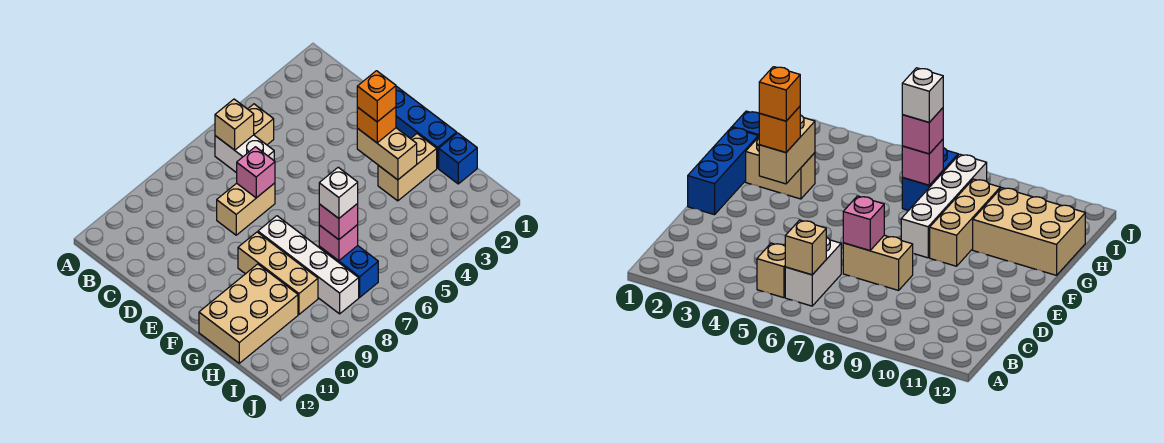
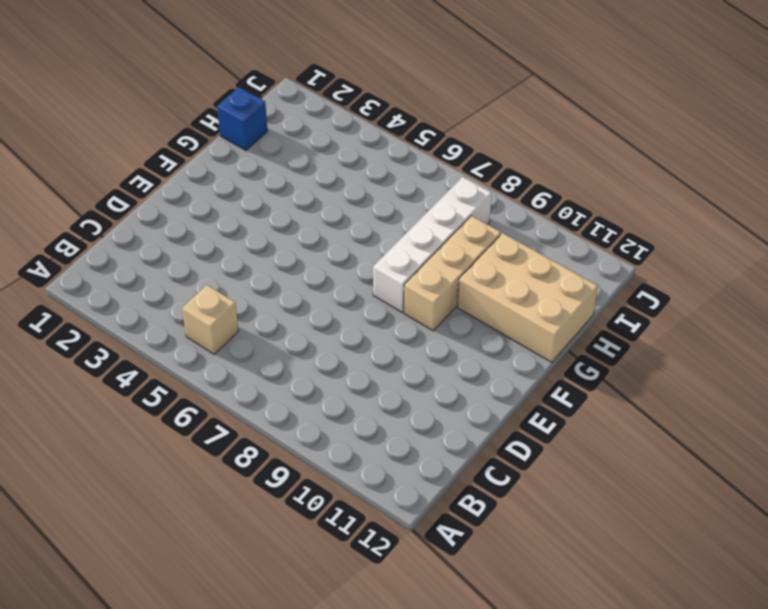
none -> white brick B6:C6 level 1
none -> tan brick D7:D8 level 1
none -> blue brick E1:G1 level 1

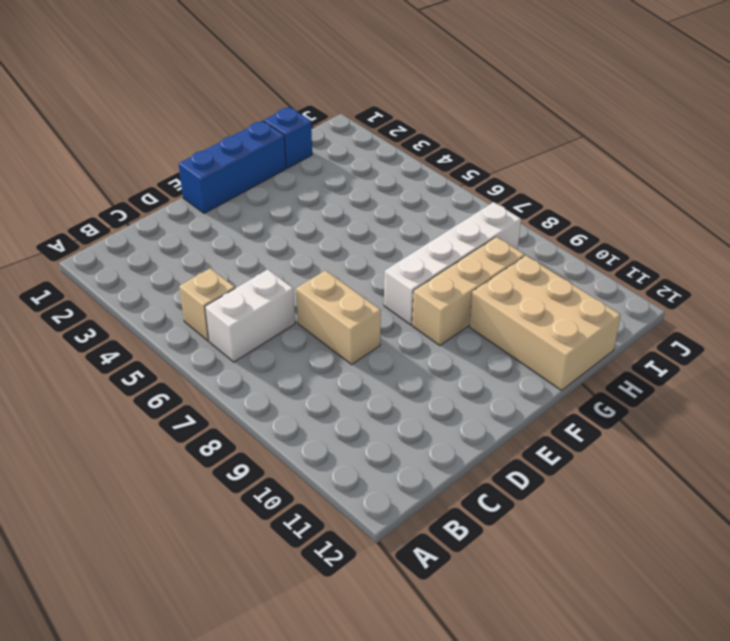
none -> tan brick G2:G3 level 1
none -> blue brick H7:I7 level 1
none -> tan brick B6 level 2

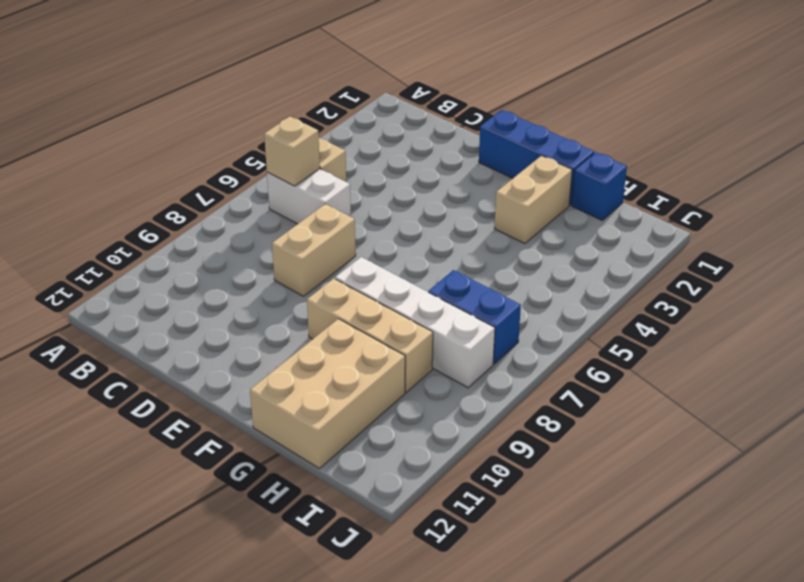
none -> pink brick D7 level 2
none -> tan brick F3:G3 level 2
none -> pink brick H7 level 2

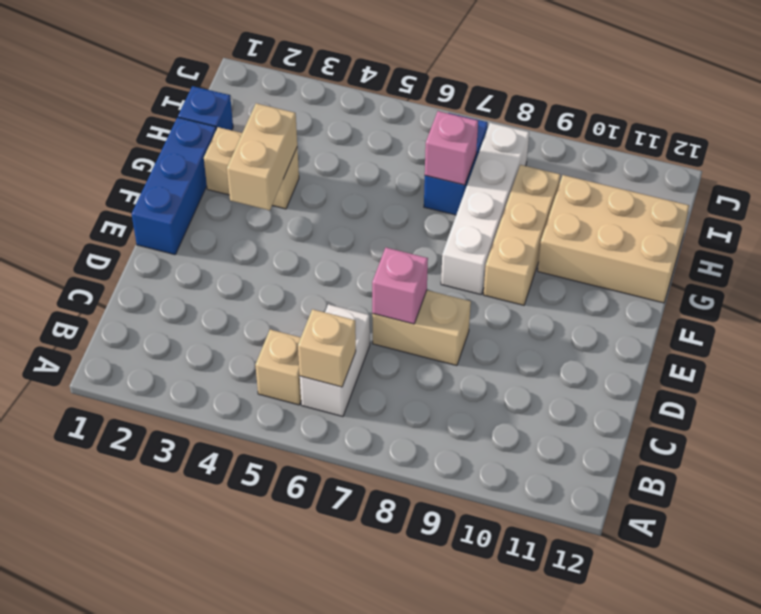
none -> orange brick F3 level 3
none -> pink brick H7 level 3
none -> orange brick F3 level 4

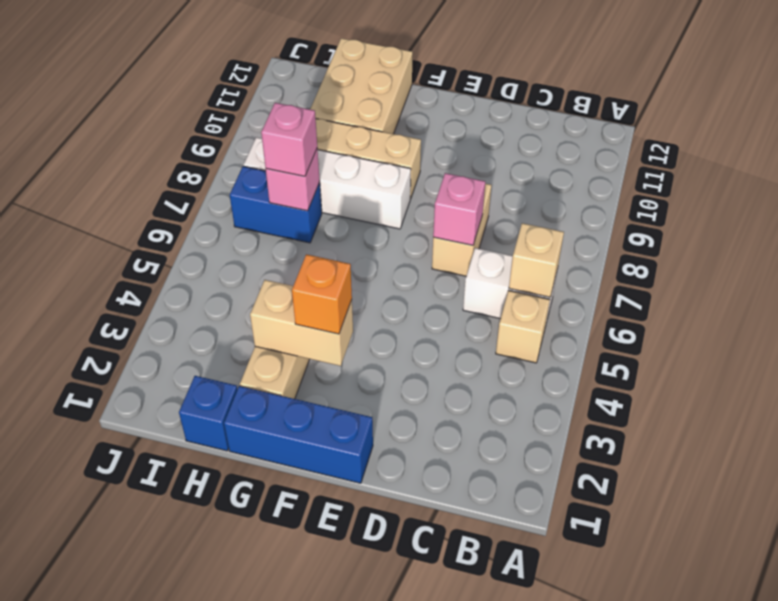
none -> orange brick F3 level 4
none -> white brick H7 level 4

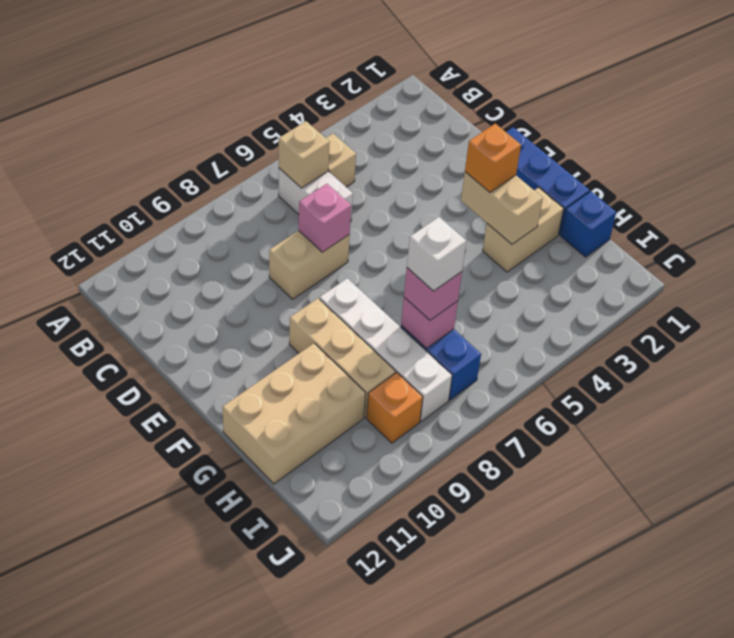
orange brick I9 level 1 -> orange brick F3 level 4

